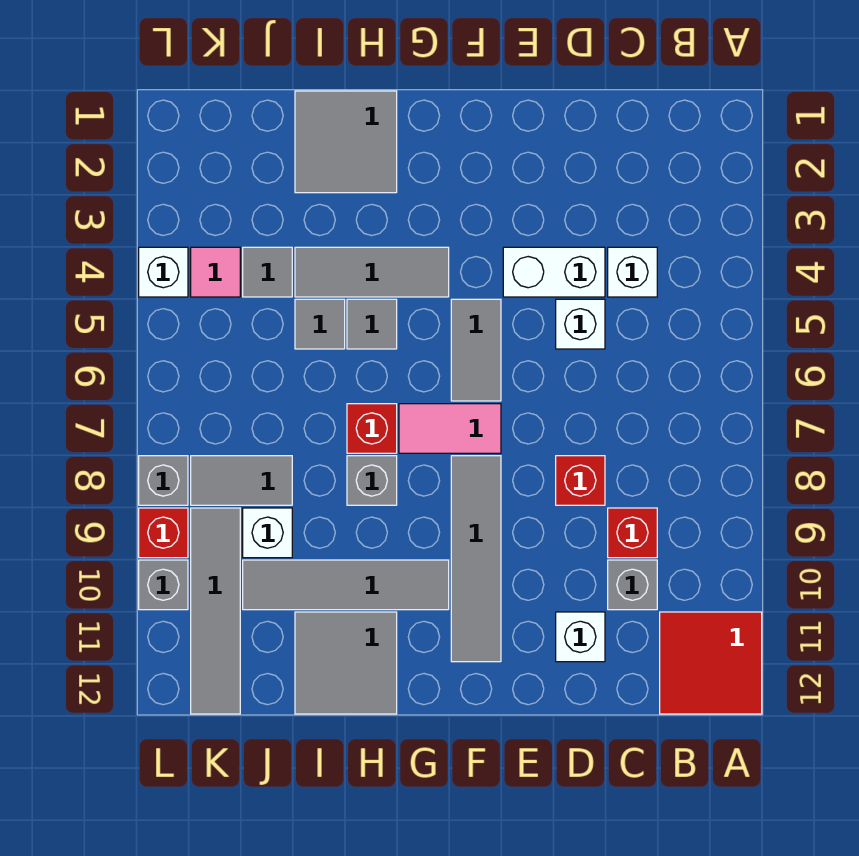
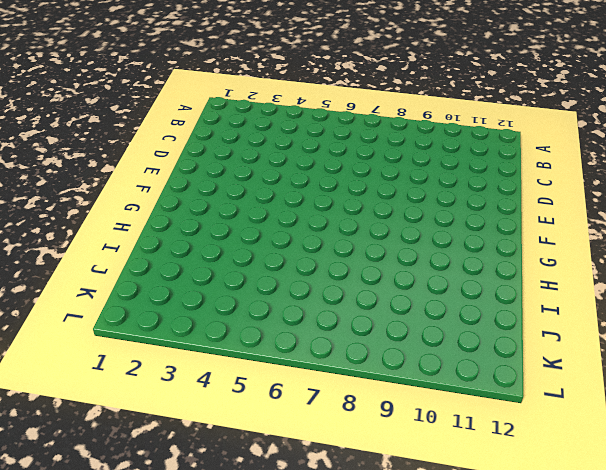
none -> red tile A11:B12 level 1
none -> white brick C4 level 1
none -> red brick C9 level 1

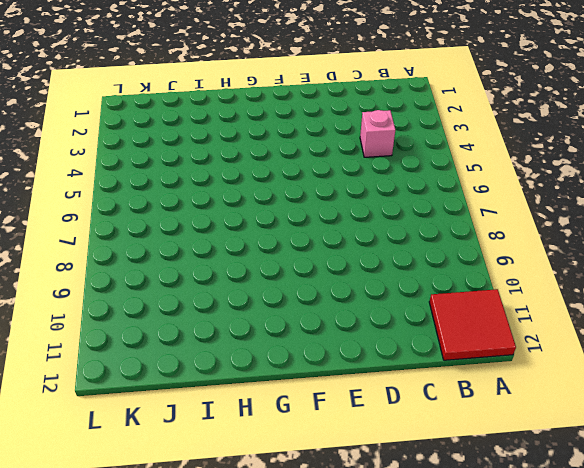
pink brick C4 level 1 -> white brick C4 level 1
none -> red brick C9 level 1
none -> grey brick C10 level 1
none -> white brick D4:E4 level 1

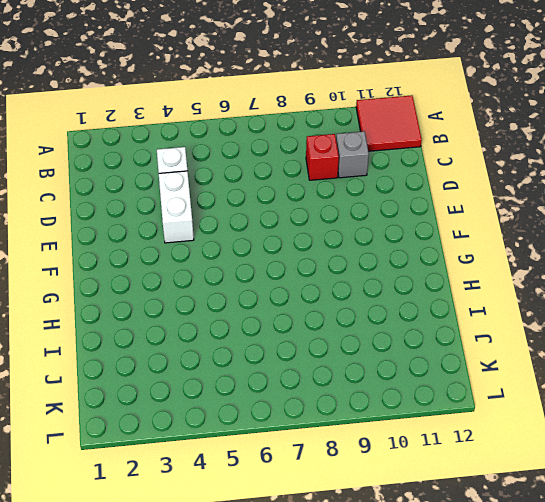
none -> white brick D5 level 1
none -> red brick D8 level 1
none -> white brick D11 level 1

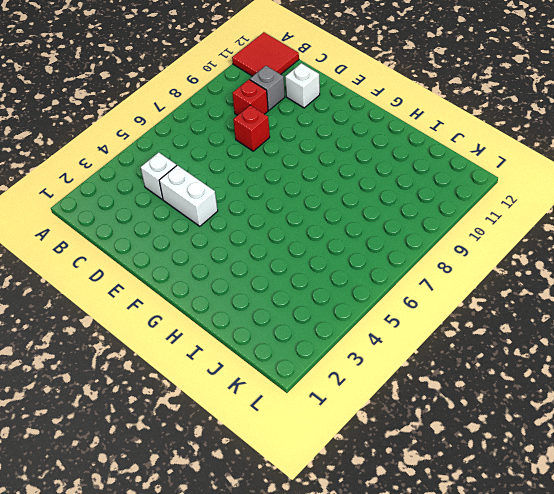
none -> white brick D5 level 1
none -> grey tile F5:F6 level 1
none -> pink tile F7:G7 level 1

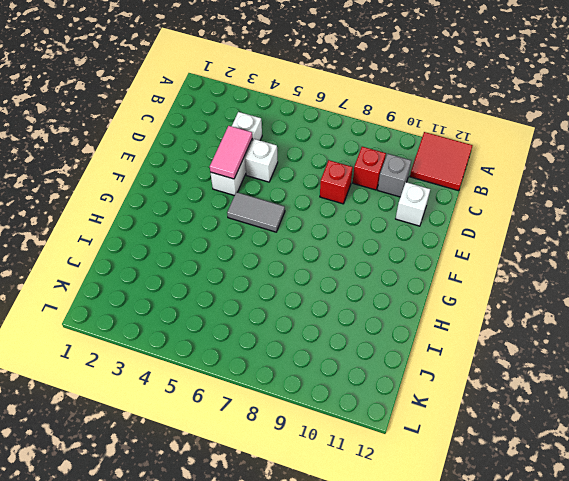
pink tile D4:E4 level 2 -> pink tile F7:G7 level 1
none -> grey tile F8:F11 level 1
none -> grey tile G4:I4 level 1
none -> grey tile G10:J10 level 1

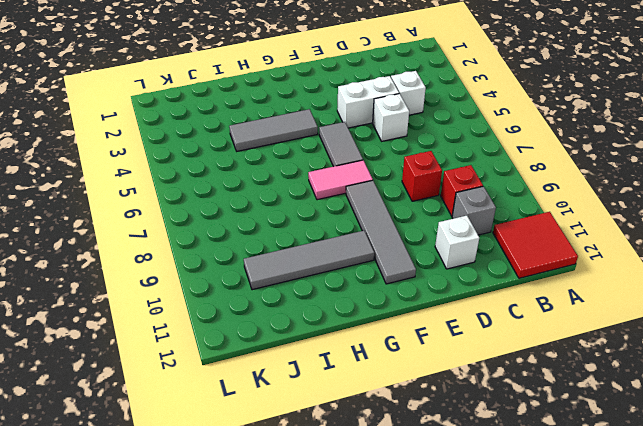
none -> grey tile H1:I2 level 1
none -> grey tile H5 level 1
none -> red brick H7 level 1

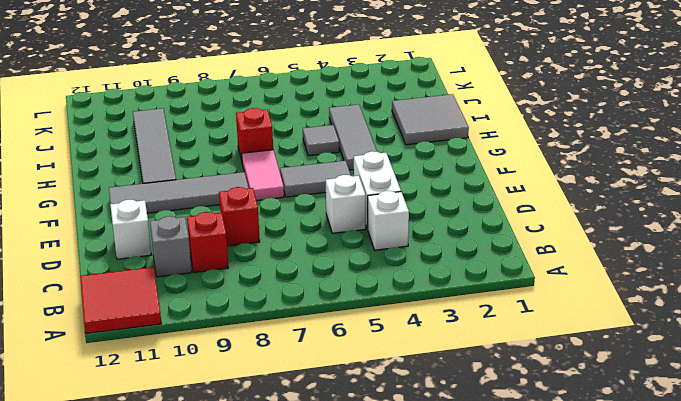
none -> grey brick H8 level 1
none -> grey tile H11:I12 level 1
none -> grey tile I5 level 1

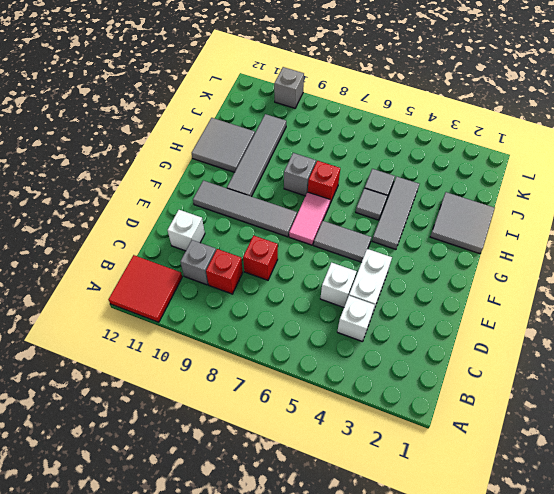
none -> grey tile J4 level 1
none -> grey tile J8:K8 level 1
none -> white brick J9 level 1

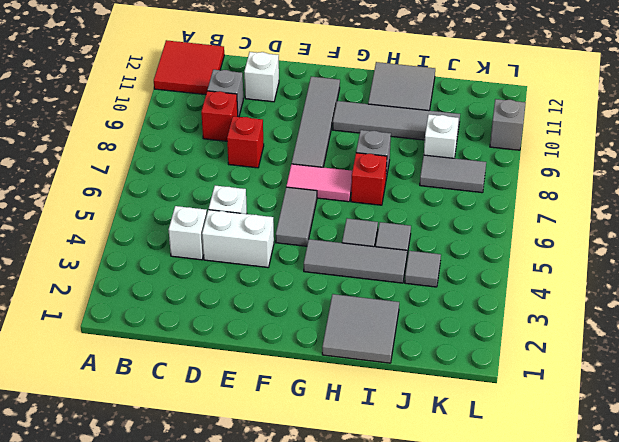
none -> pink tile K4 level 1
none -> grey tile K9:K12 level 1
none -> white brick L4 level 1

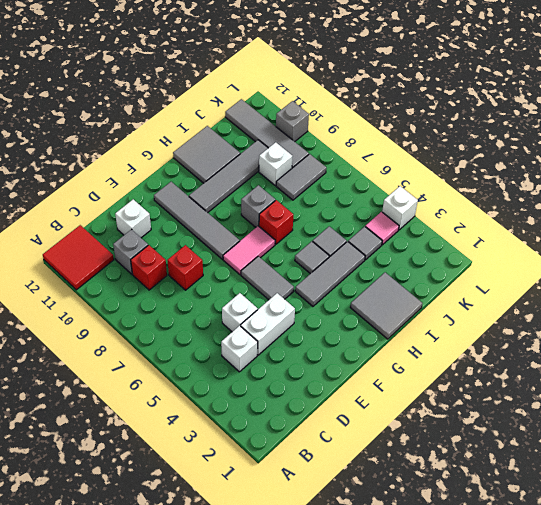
none -> grey brick L8 level 1
none -> red brick L9 level 1

